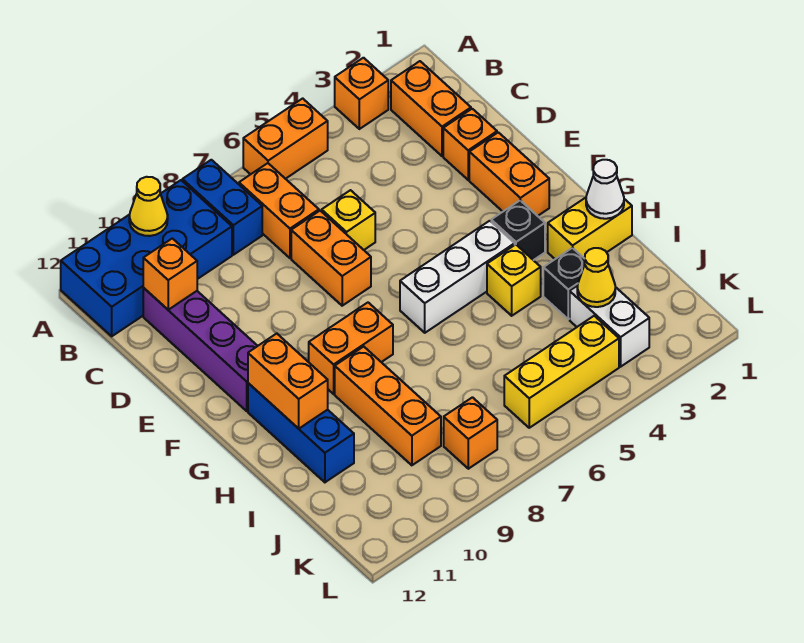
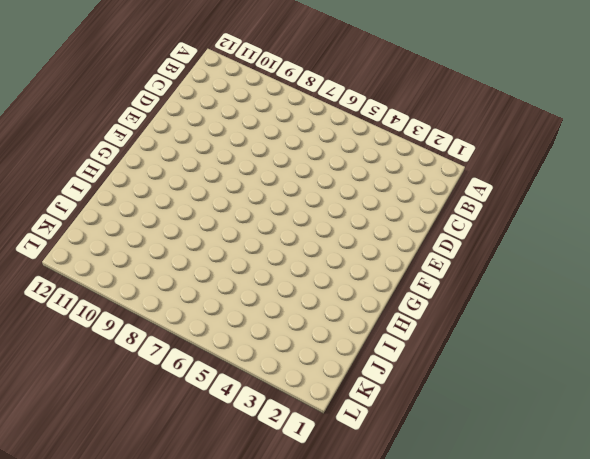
none -> orange brick A3 level 1
none -> orange brick A5:A6 level 1
none -> blue brick A8:B8 level 1

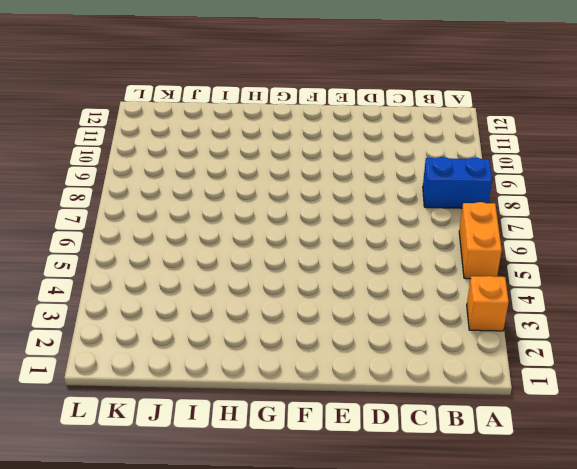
none -> blue brick A9:B12 level 1
none -> orange brick B2:C2 level 1
none -> orange brick B7:C7 level 1

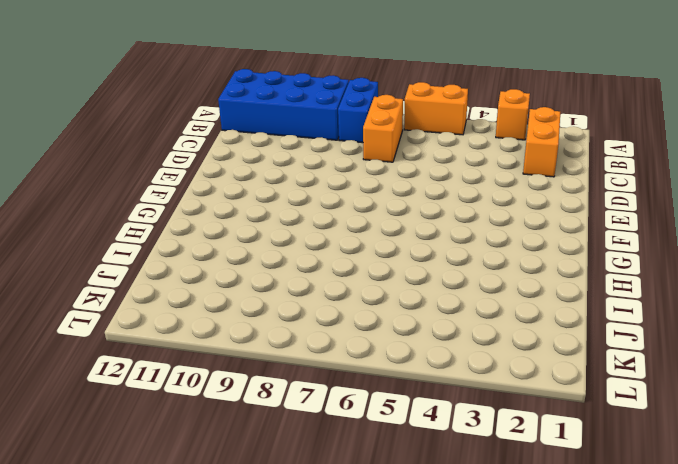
none -> purple brick C11:F11 level 1
none -> orange brick D2 level 1
none -> yellow brick D6 level 1

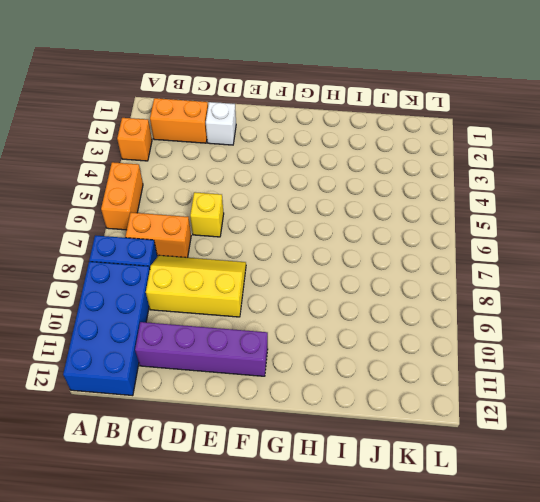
yellow slope C8:E9 level 1 top 9 -> none
white brick D2 level 1 -> orange brick D2 level 1
none -> orange brick D7:E7 level 1
none -> orange brick E2:F2 level 1
none -> black brick G3 level 1

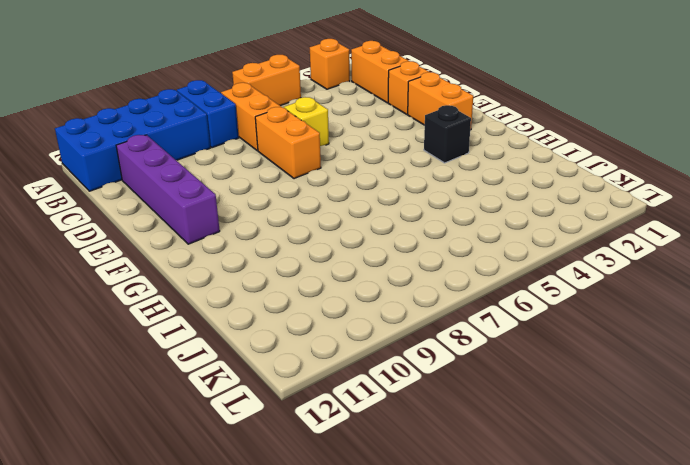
none -> white brick G4:G6 level 1
none -> orange brick G8:G9 level 1
none -> blue brick G11:I11 level 1

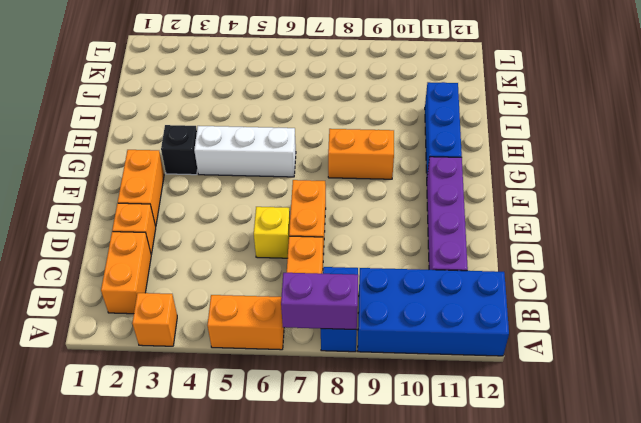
purple brick A7:A8 level 2 -> none
none -> yellow brick H1:H2 level 1
none -> yellow brick H4 level 1
none -> orange brick H9:J9 level 1

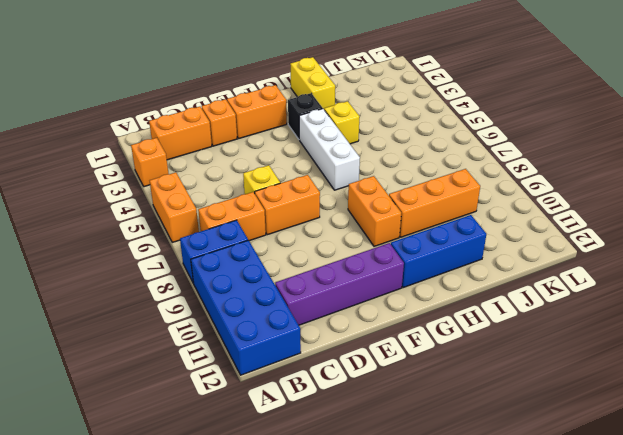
none -> black brick I3 level 1
none -> white brick J3:K3 level 1
none -> yellow brick K4:K6 level 1

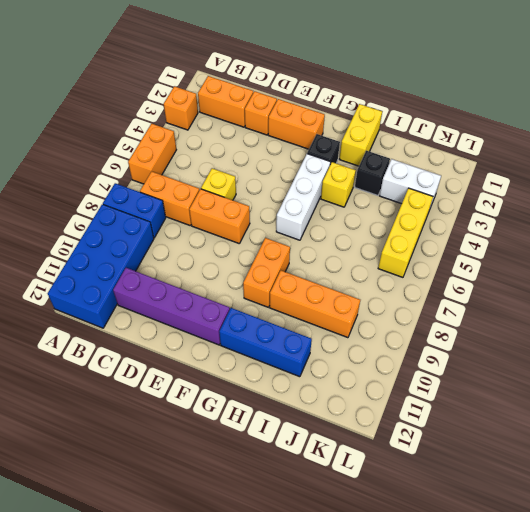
none -> orange brick K8 level 1
none -> yellow cone A10 level 2
none -> orange brick C11 level 2

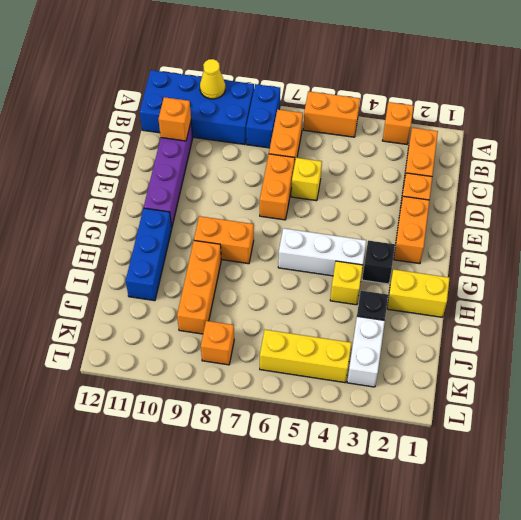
none -> orange brick G11:H11 level 2
none -> white cone H1 level 2
none -> yellow cone J3 level 2

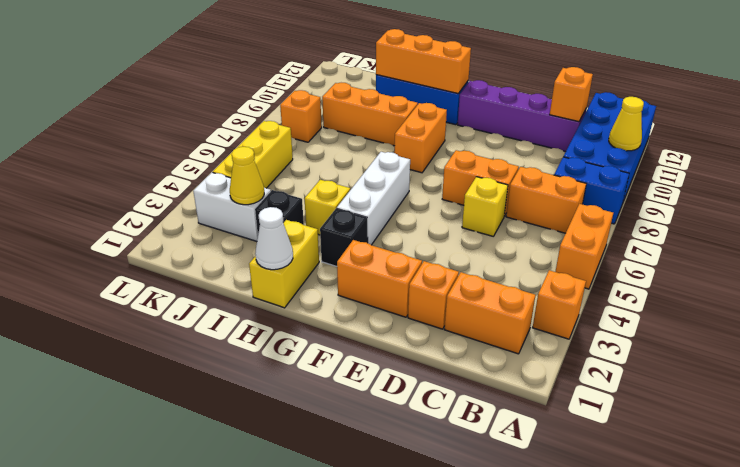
orange brick G11:I11 level 2 -> orange brick G11:H11 level 2

